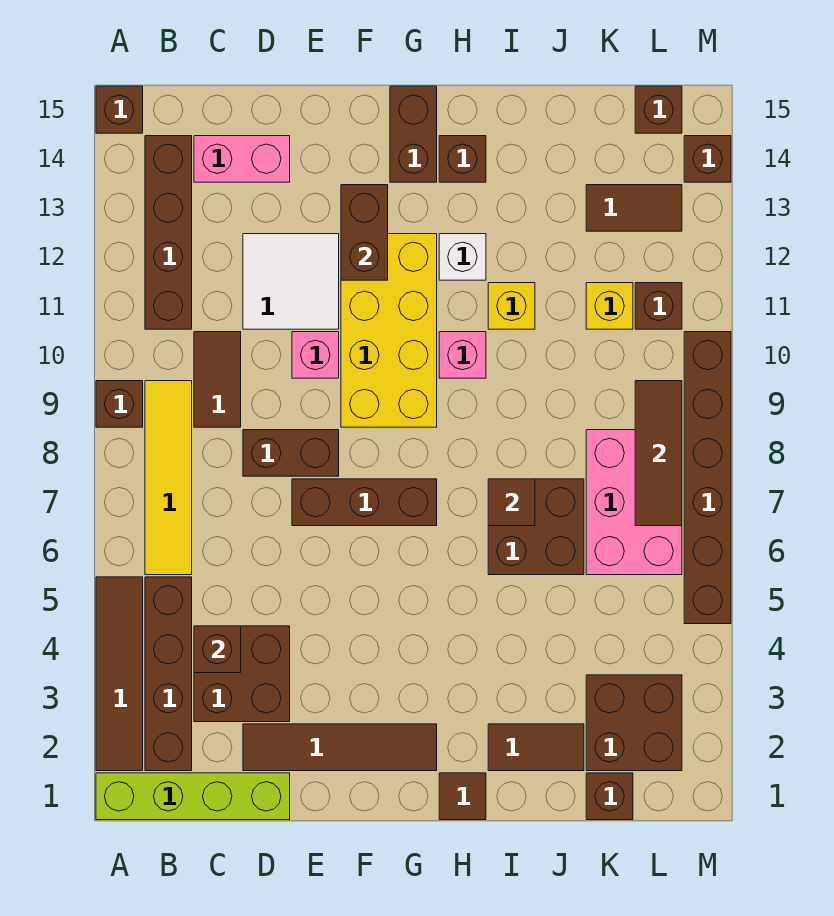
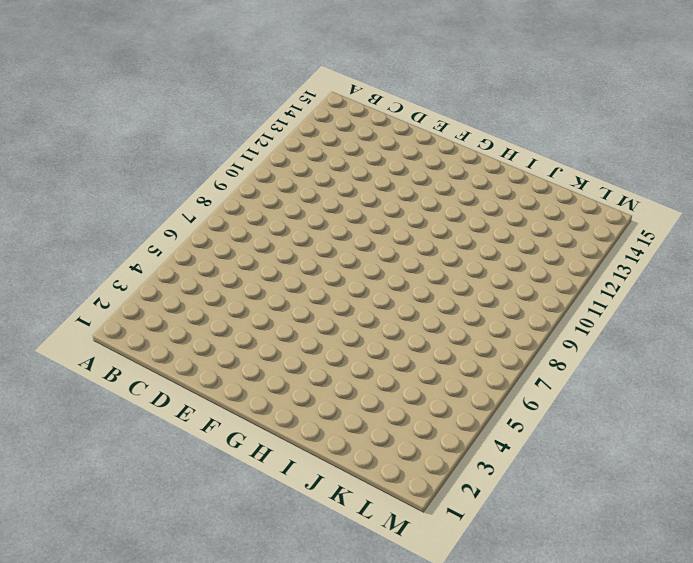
none -> lime brick A1:D1 level 1
none -> brown tile A2:A5 level 1
none -> brown brick A9 level 1
none -> brown brick A15 level 1

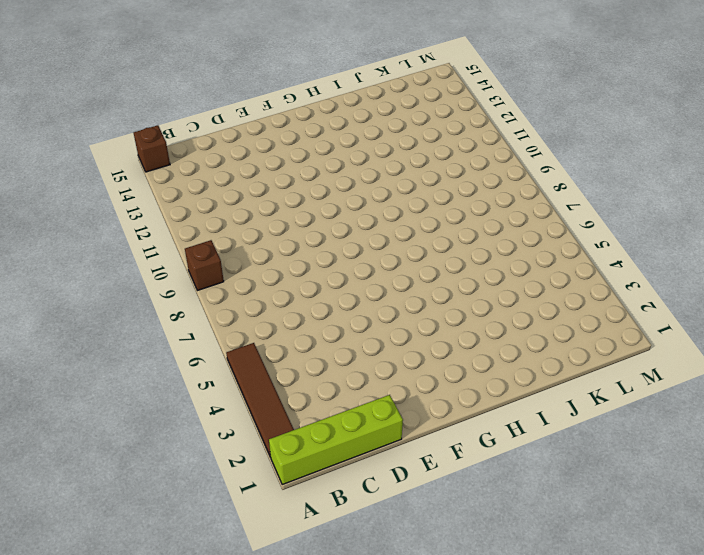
none -> brown brick B2:B5 level 1
none -> yellow tile B6:B9 level 1
none -> brown brick B11:B14 level 1
none -> brown brick C3:D4 level 1

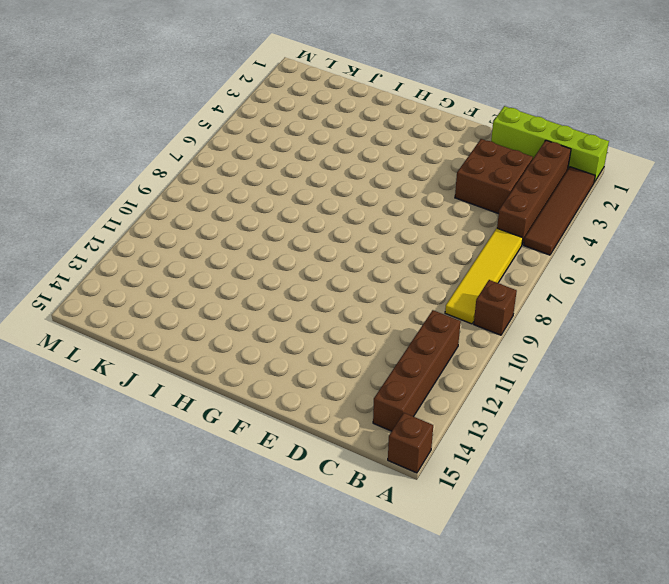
none -> brown tile C9:C10 level 1
none -> pink brick C14:D14 level 1
none -> brown tile D2:G2 level 1
none -> brown brick D8:E8 level 1

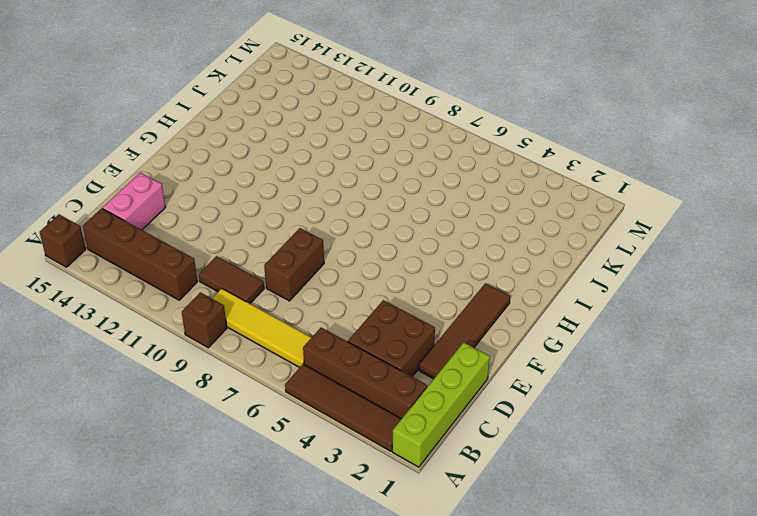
none -> white tile D11:E12 level 1
none -> brown brick E7:G7 level 1
none -> pink brick E10 level 1
none -> yellow brick F9:G12 level 1

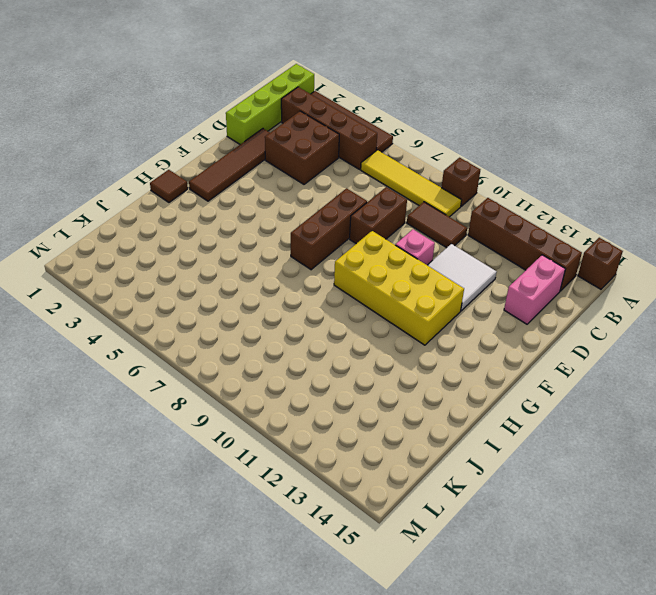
none -> brown brick G14:G15 level 1
none -> pink brick H10 level 1
none -> white brick H12 level 1
none -> brown brick H14 level 1

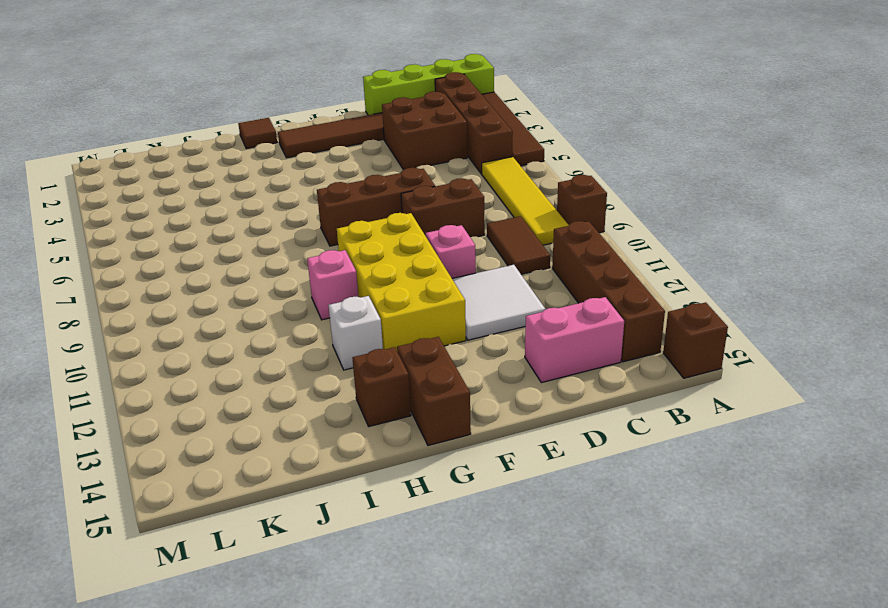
none -> brown tile I2:J2 level 1
none -> brown brick I6:J7 level 1
none -> yellow brick I11 level 1
none -> brown brick K1 level 1

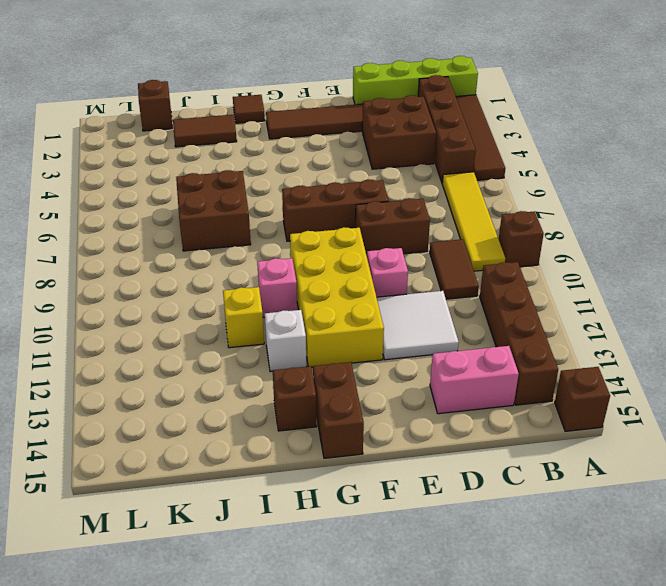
none -> brown brick K2:L3 level 1
none -> pink brick K6:L8 level 1
none -> yellow brick K11 level 1
none -> brown tile K13:L13 level 1

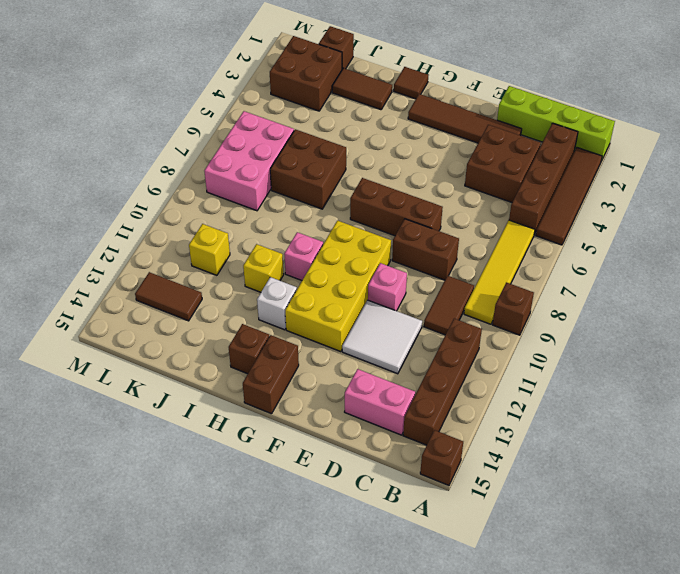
none -> brown brick L11 level 1
none -> brown brick L15 level 1
none -> brown brick M5:M10 level 1
none -> brown brick M14 level 1

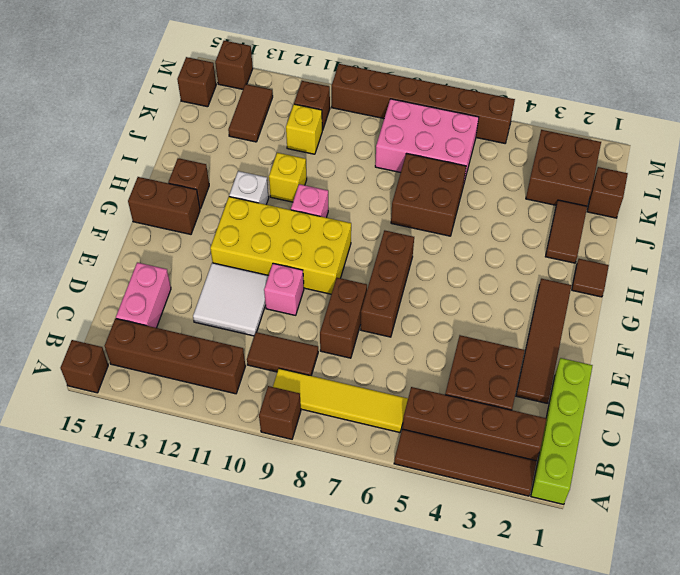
none -> brown brick C4 level 2
none -> brown brick F12:F13 level 2
none -> brown tile I7 level 2
none -> brown tile L7:L9 level 2

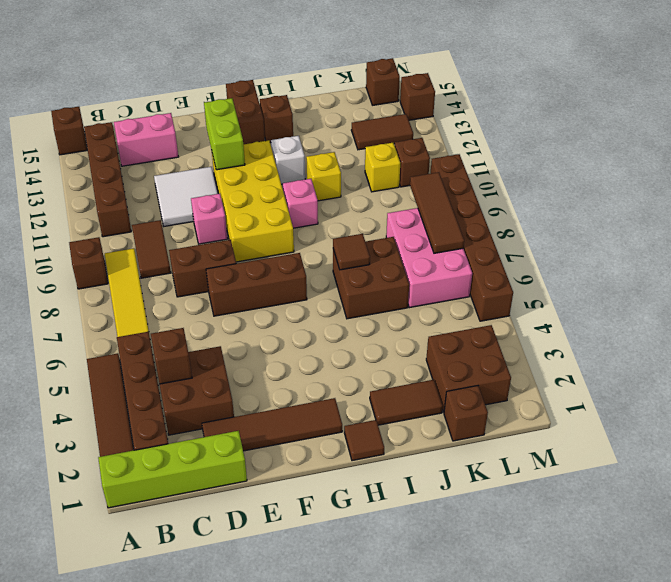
lime brick F12:F13 level 2 -> brown brick F12:F13 level 2

